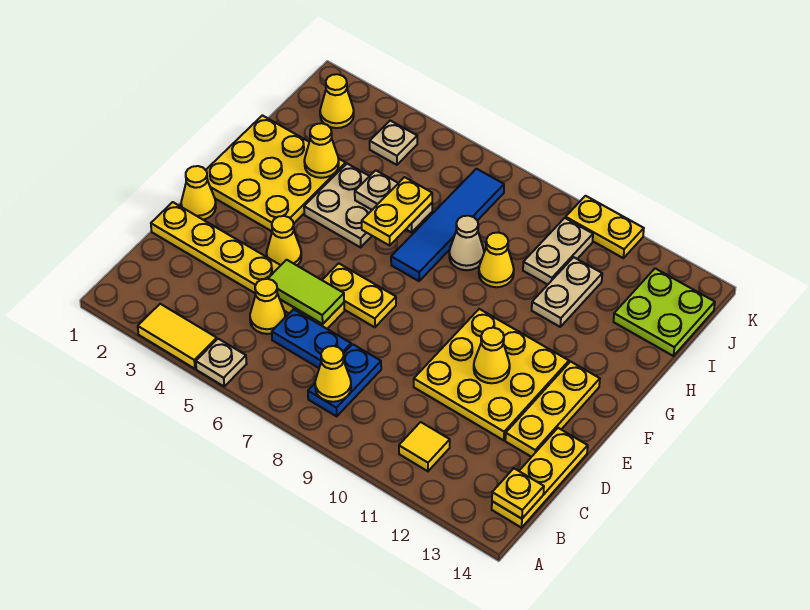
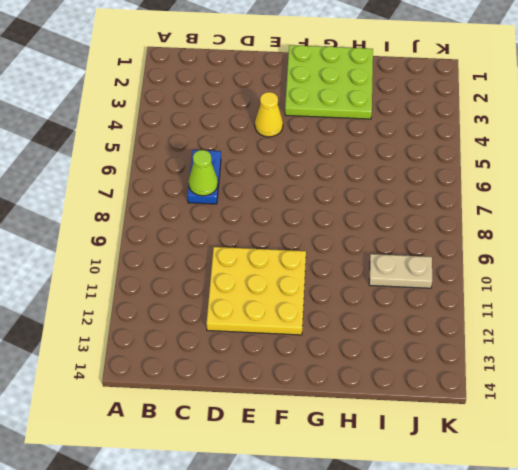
lime cone C7 level 2 -> none
lime plate F1:H3 level 1 -> yellow plate F1:H3 level 1
none -> yellow tile A3:A4 level 1
none -> tan plate A5 level 1
none -> blue plate B8:C8 level 1
none -> yellow tile B11 level 1

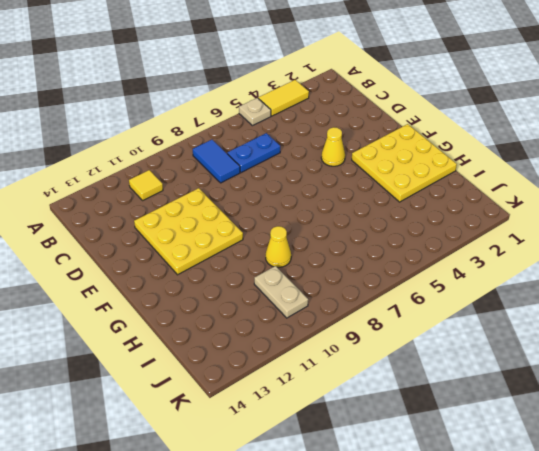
blue tile B8:C8 level 1 -> blue plate B8:C8 level 1
none -> yellow plate B14:D14 level 1
none -> yellow cone C5 level 1
none -> yellow plate D1:D6 level 1
none -> yellow plate D13:F13 level 1

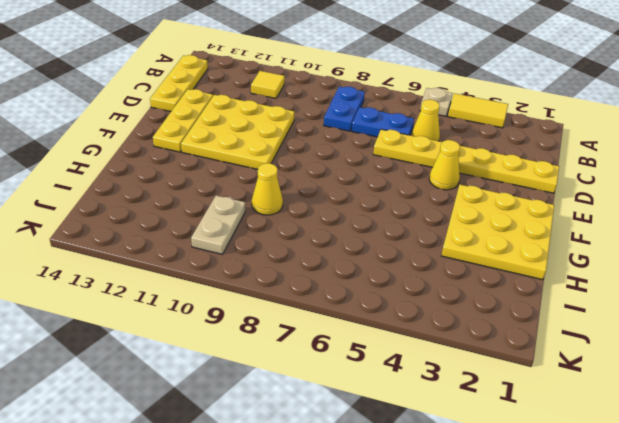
none -> yellow cone E1 level 1
none -> yellow plate E6:E7 level 1
none -> tan plate G4:H5 level 1
none -> blue tile G7:J7 level 1

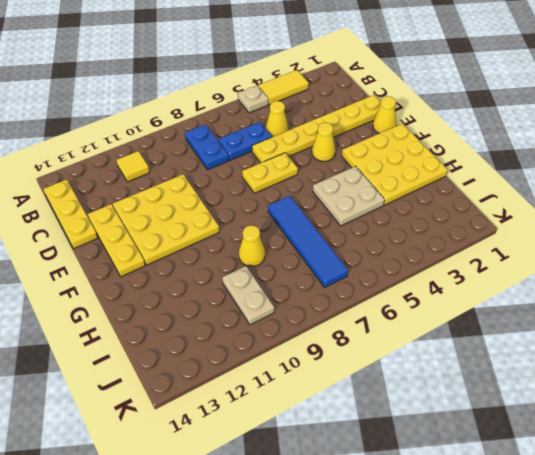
none -> tan cone H8 level 1
none -> tan plate H11:I11 level 1
none -> lime plate I13:J14 level 1
none -> yellow cone J2 level 1

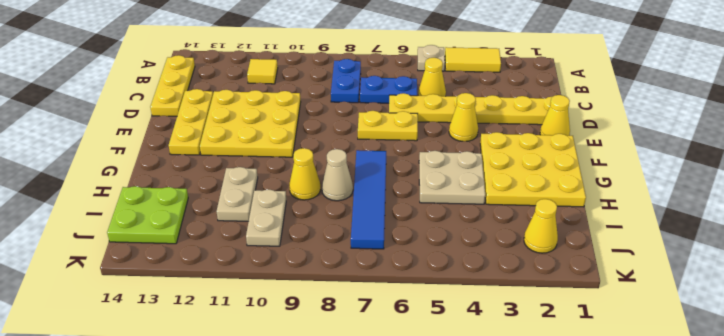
none -> tan plate J4 level 1
none -> yellow plate K10:K11 level 1
none -> yellow cone B8 level 2
none -> yellow plate B14 level 2

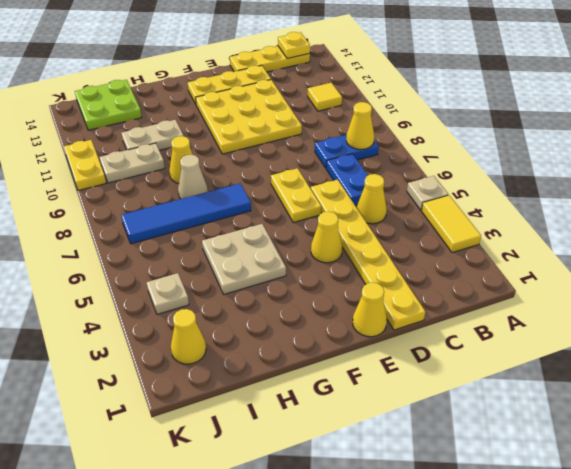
none -> yellow plate F1:H3 level 1
none -> lime tile D5:D6 level 2
none -> yellow cone E11 level 2
none -> yellow cone H3 level 2

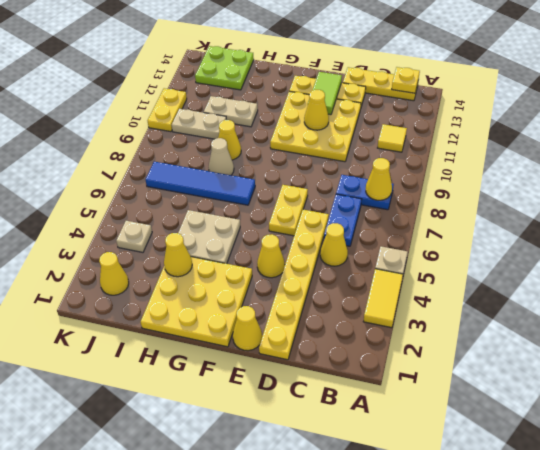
lime tile E12:E13 level 2 -> lime tile D5:D6 level 2
none -> tan plate H5:H6 level 2
none -> yellow plate G6:H6 level 3

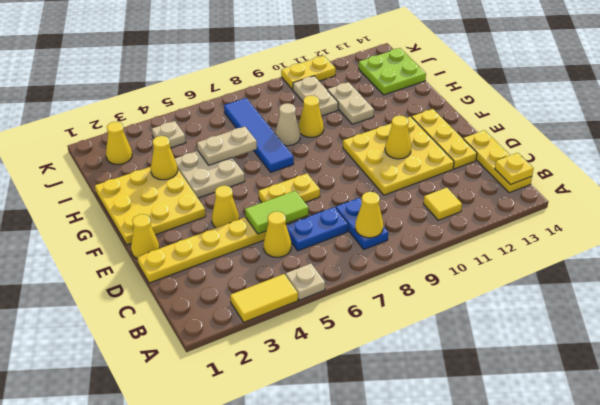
none -> yellow plate G6:H6 level 3

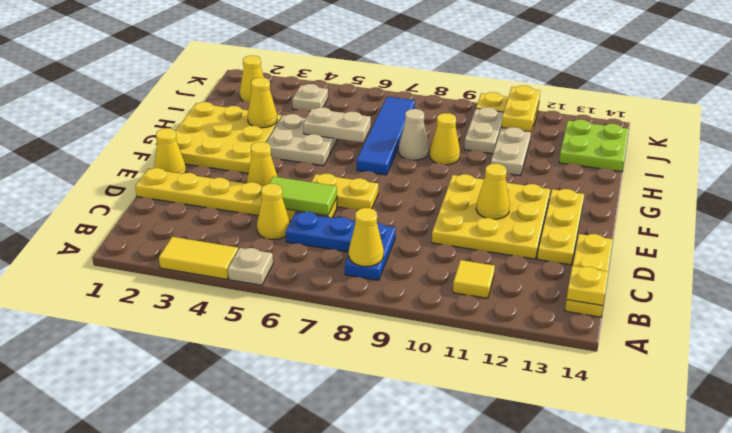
yellow plate J11:K11 level 2 -> yellow plate G6:H6 level 3

